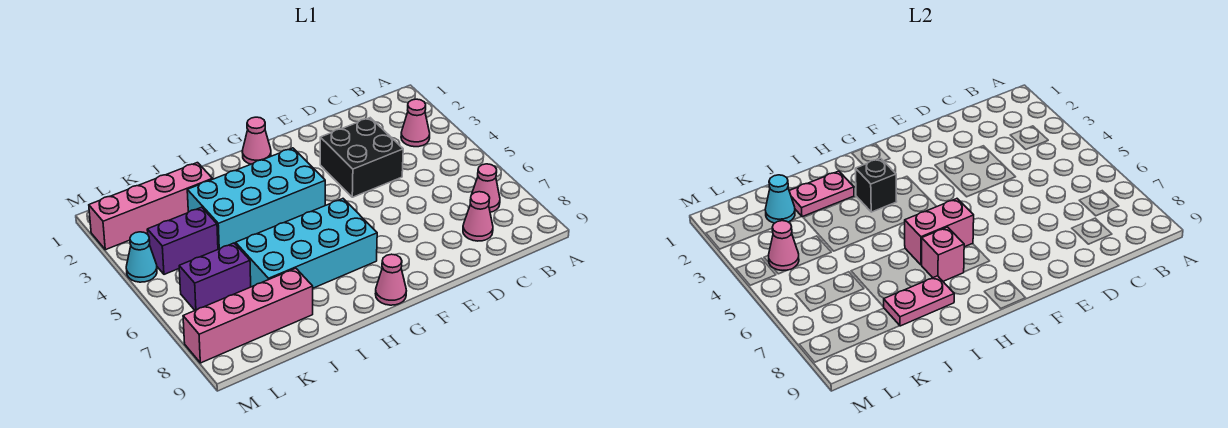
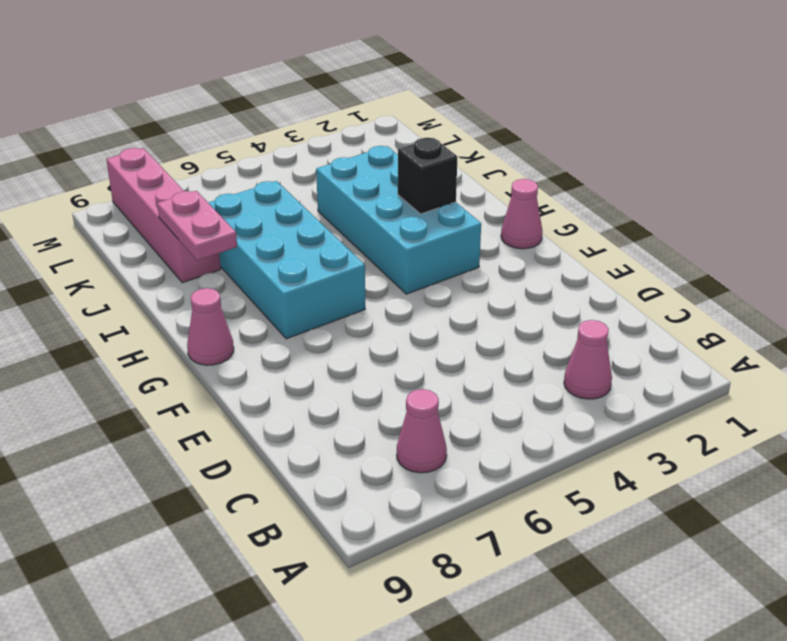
none -> pink cone C8 level 1
none -> black brick D3:E4 level 1
none -> pink brick J2:M2 level 1

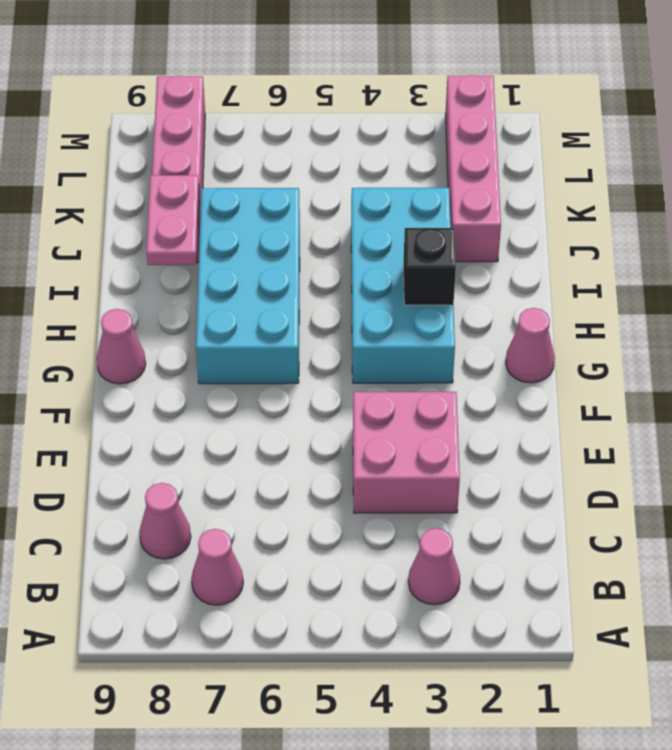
pink brick D3:E4 level 1 -> black brick D3:E4 level 1
none -> purple brick K4:L4 level 1
none -> purple brick K6:L6 level 1
none -> cyan cone M4 level 1

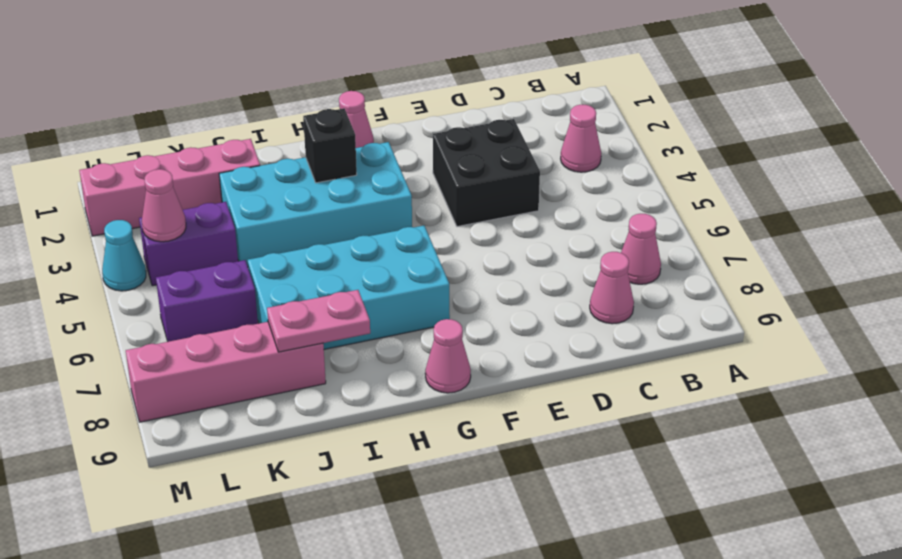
none -> pink brick G6:H6 level 2
none -> pink brick H7 level 2
none -> pink plate I2:J2 level 2

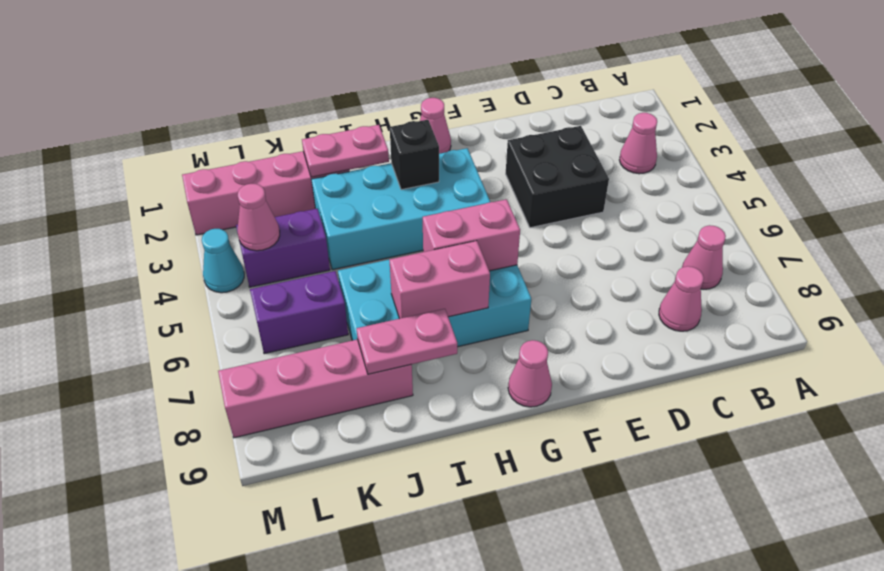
pink brick H7:I7 level 2 -> pink brick H7 level 2
none -> cyan cone K2 level 2

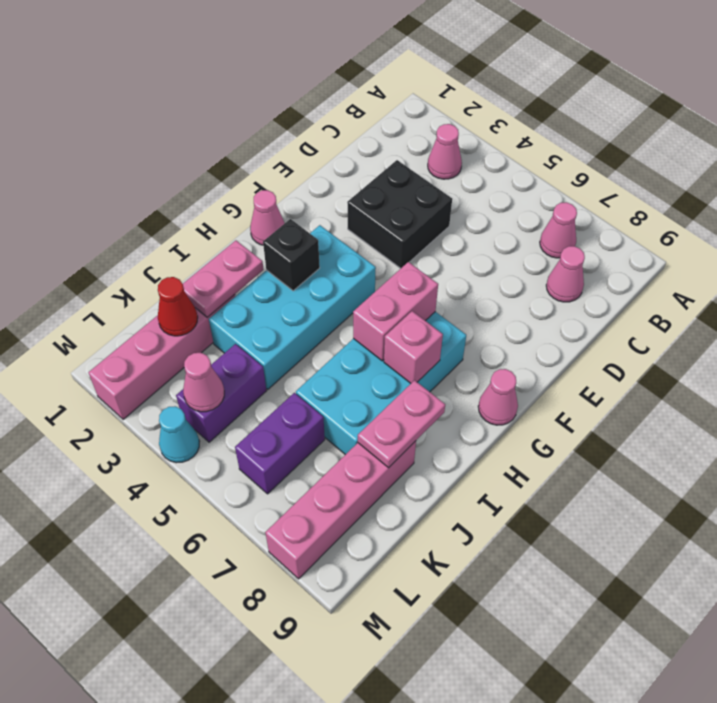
red cone K2 level 2 -> cyan cone K2 level 2

